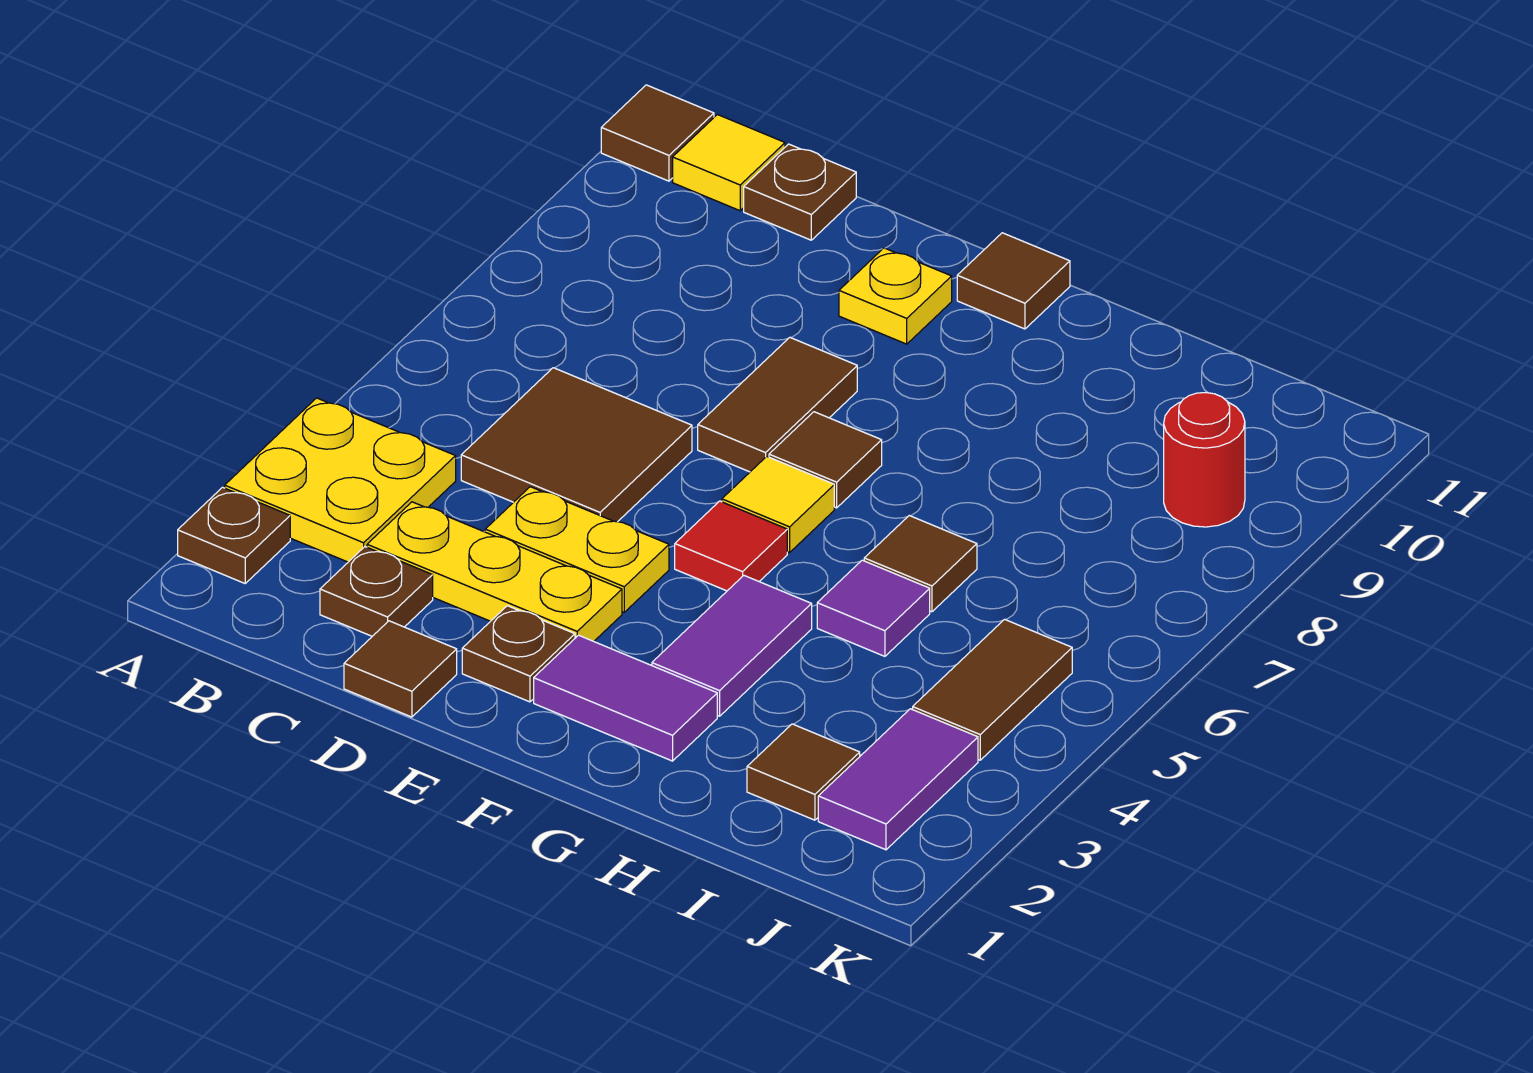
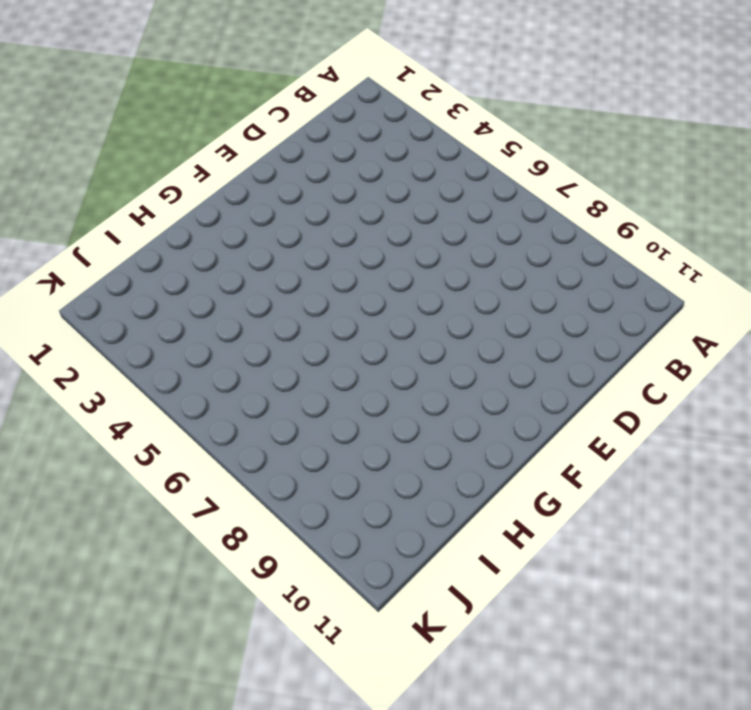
none -> brown plate A2 level 1
none -> yellow plate A3:B4 level 1
none -> brown tile A11 level 1

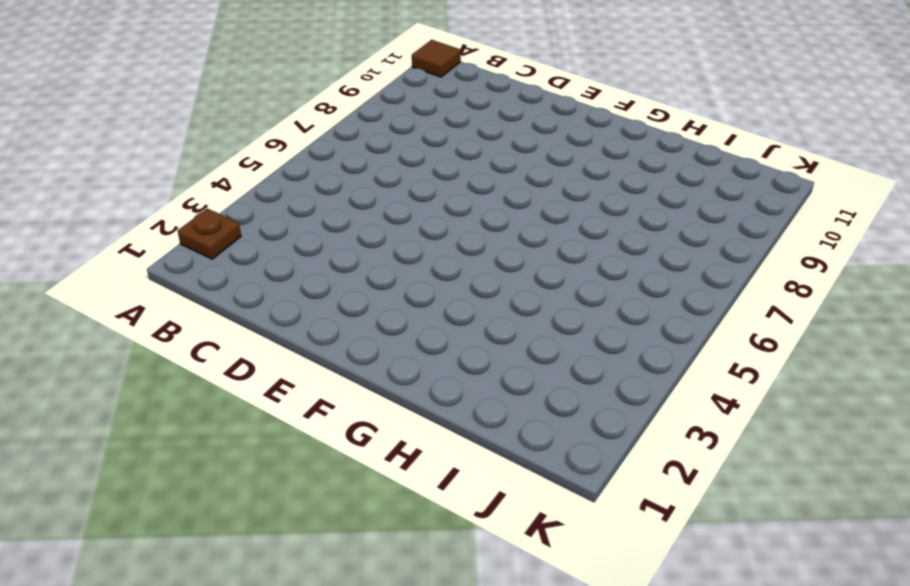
none -> yellow plate A3:B4 level 1
none -> yellow tile B11 level 1
none -> brown plate C2 level 1

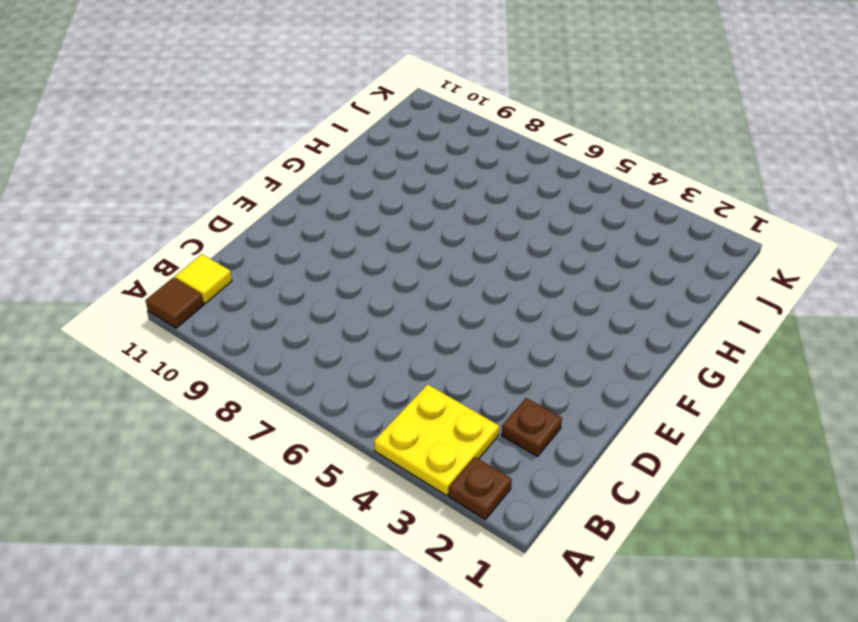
none -> yellow plate C3:E3 level 1
none -> brown tile C5:D6 level 1
none -> brown plate C11 level 1

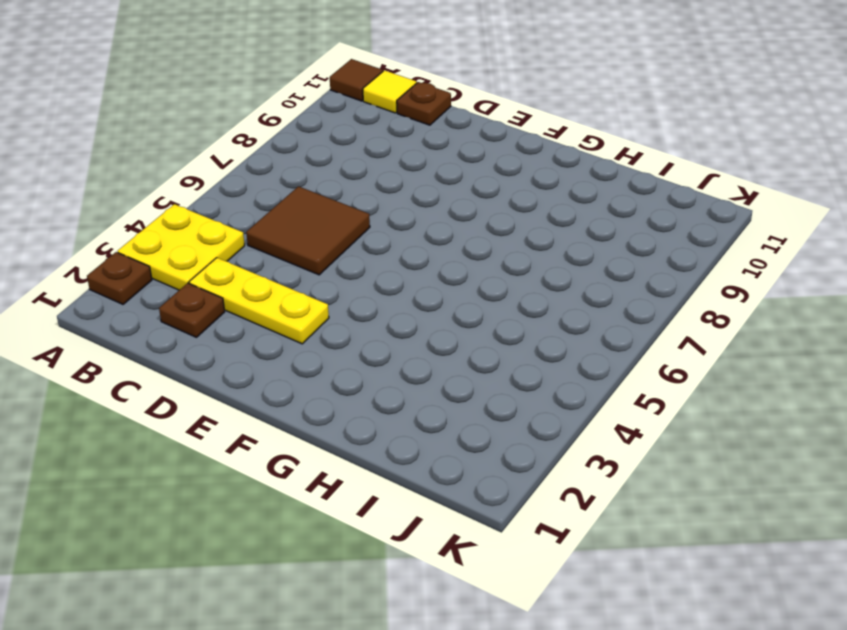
none -> brown tile D1 level 1
none -> yellow plate D4:E4 level 1
none -> brown plate E2 level 1

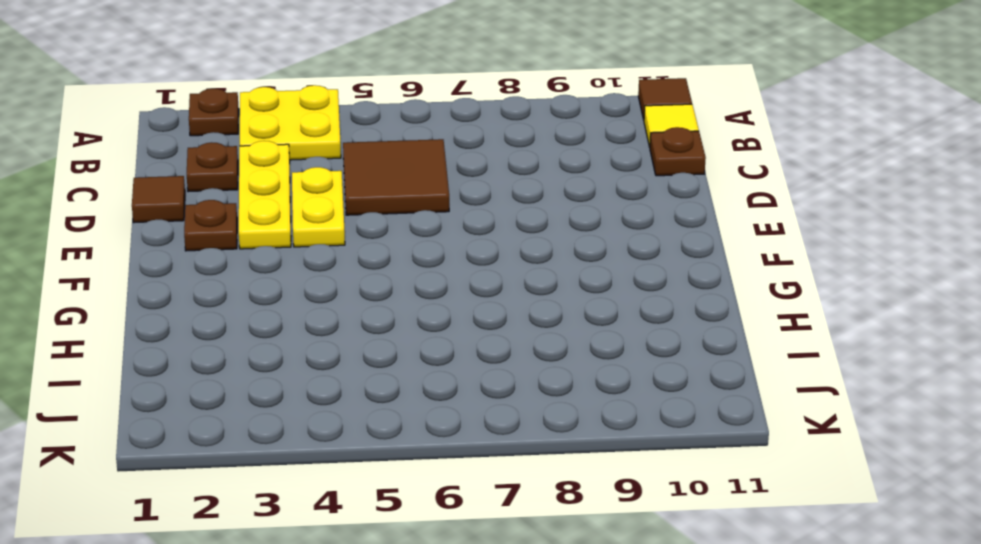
none -> brown tile E7:E8 level 1
none -> yellow plate E10 level 1
none -> purple tile F2:G2 level 1

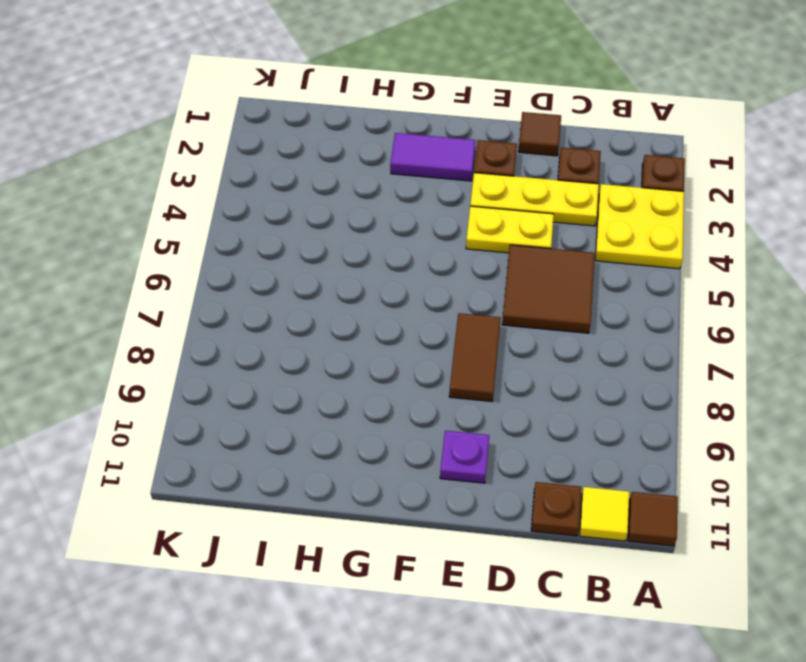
purple plate E10 level 1 -> yellow plate E10 level 1
none -> red tile F5 level 1
none -> yellow tile F6 level 1
none -> brown tile F7 level 1

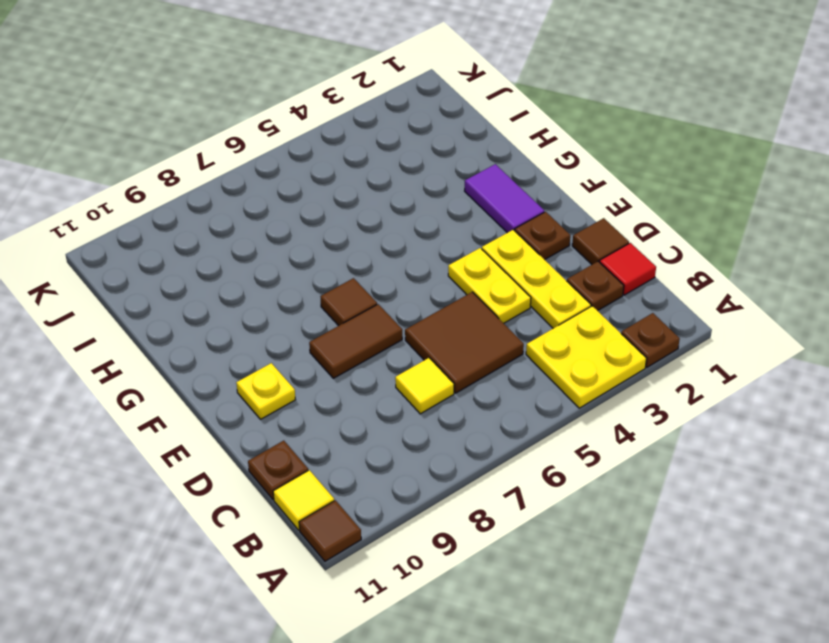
red tile C1 level 1 -> red tile F5 level 1
yellow tile C7 level 1 -> yellow tile F6 level 1
none -> brown tile F11 level 1
none -> purple tile G3:G4 level 1
none -> purple tile H5 level 1

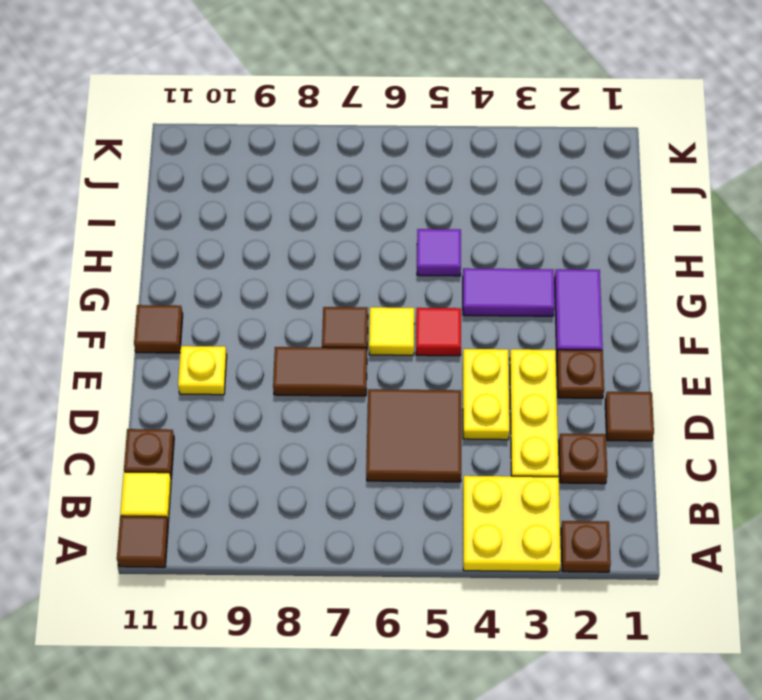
none -> brown tile H6 level 1
none -> brown tile I2 level 1
none -> purple tile J2:J3 level 1

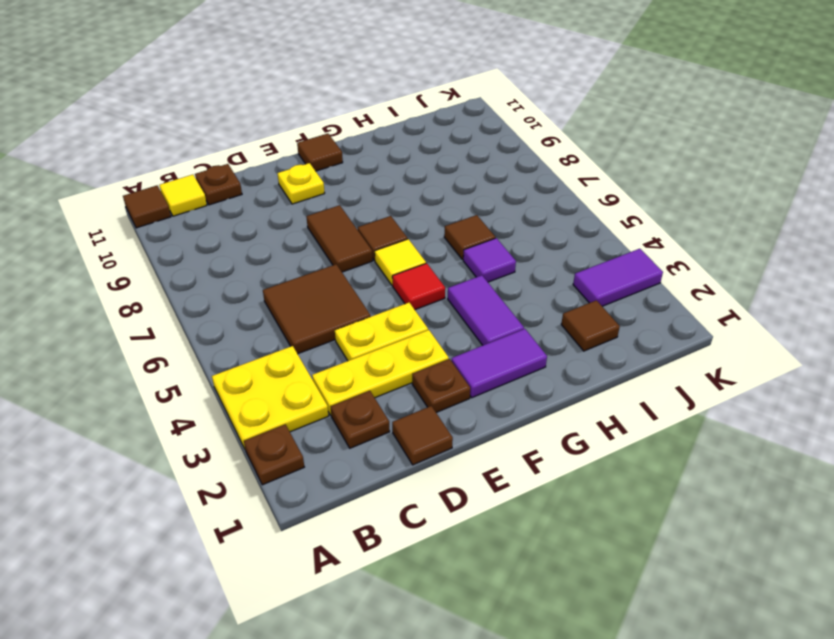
purple tile J3:K3 level 1 -> purple tile J2:J3 level 1
none -> brown tile J4:J5 level 1
none -> red round brick J9 level 1

